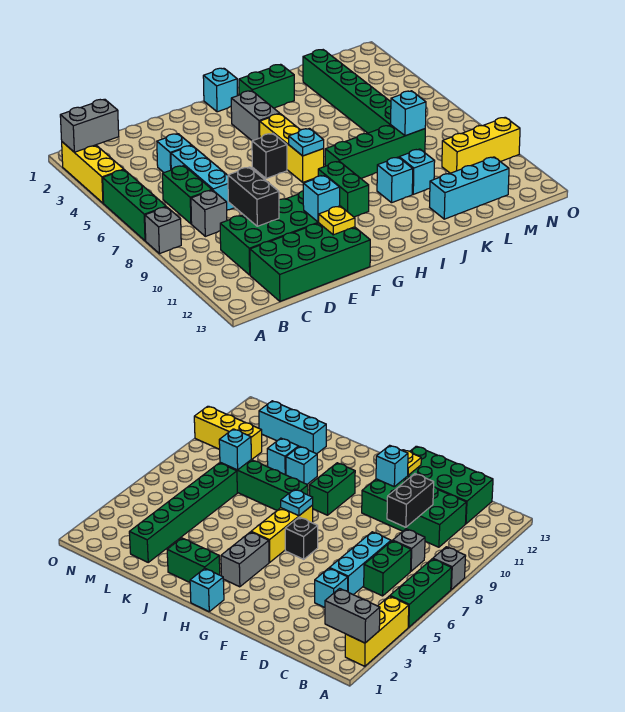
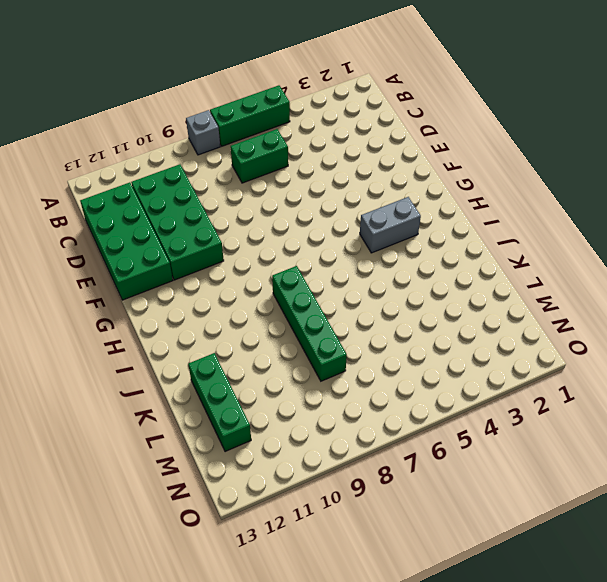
green brick K12:M12 level 1 -> cyan brick K12:M12 level 1
none -> yellow brick A2:A4 level 1
none -> grey brick C8 level 1
none -> cyan brick D4 level 1

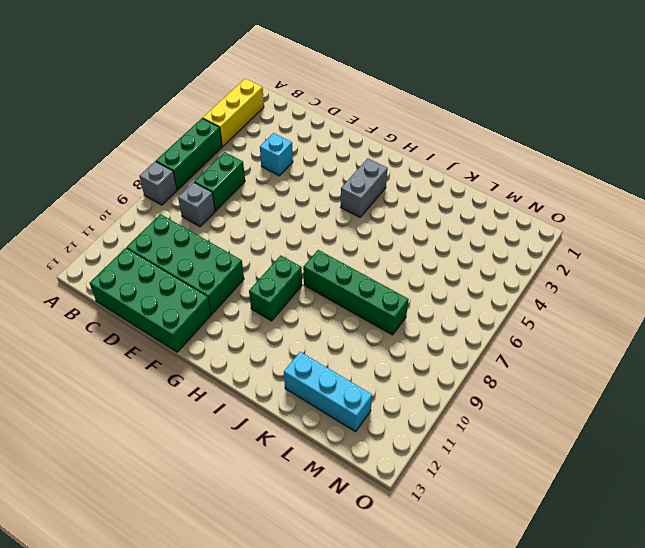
none -> cyan brick D5:D7 level 1
none -> black brick G6 level 1
none -> cyan brick H1 level 1

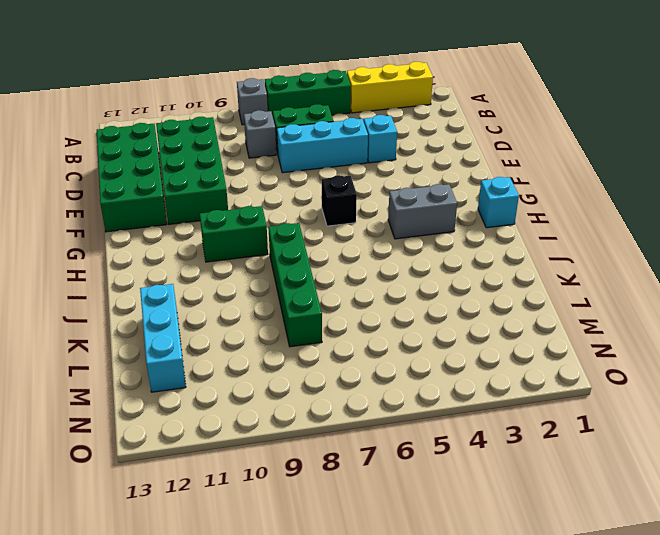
none -> yellow brick H5:H7 level 1
none -> green brick I2:J2 level 1
none -> cyan brick J10 level 1

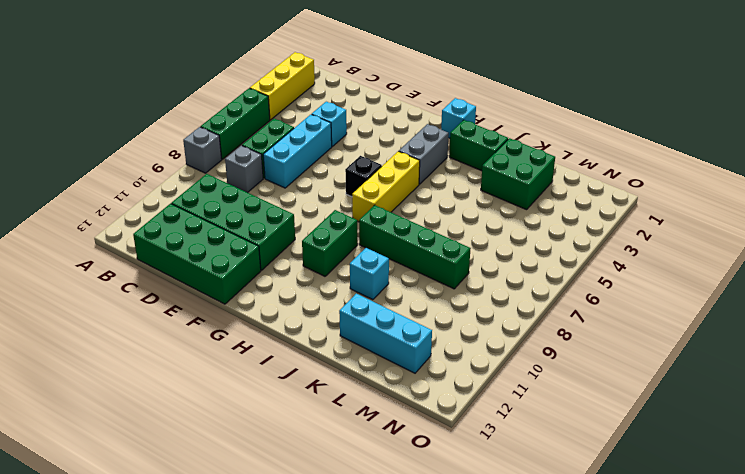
green brick K2:L3 level 1 -> green brick L2:L7 level 1
none -> cyan brick K10 level 1
none -> yellow brick M10:O10 level 1
none -> grey brick A2:B2 level 2

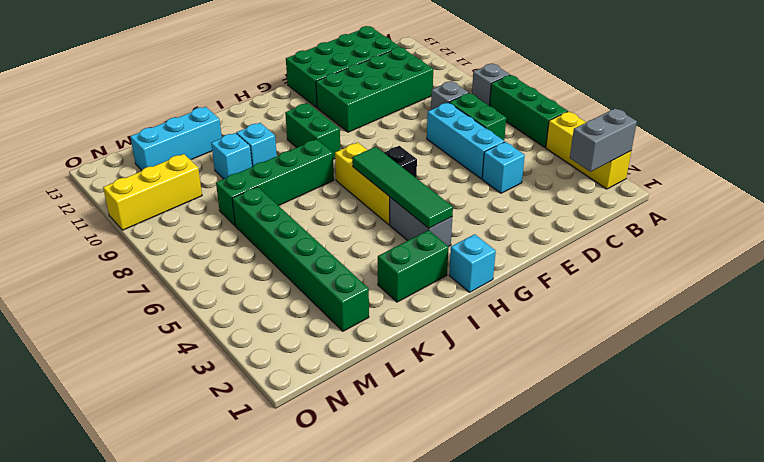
green tile H3:H6 level 2 -> none
none -> black brick D9:D10 level 2
none -> cyan brick F11 level 2
none -> yellow plate F12 level 2

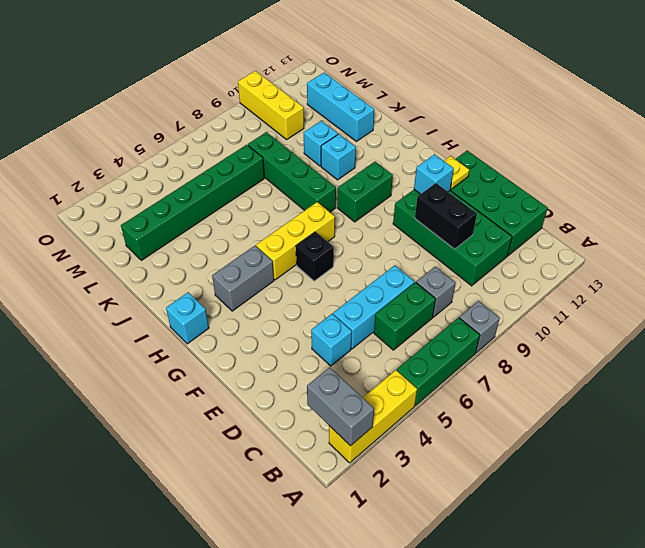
black brick D10:E10 level 2 -> black brick D9:D10 level 2
none -> green brick I2:J2 level 1
none -> cyan plate H7 level 2
none -> cyan brick L8 level 2

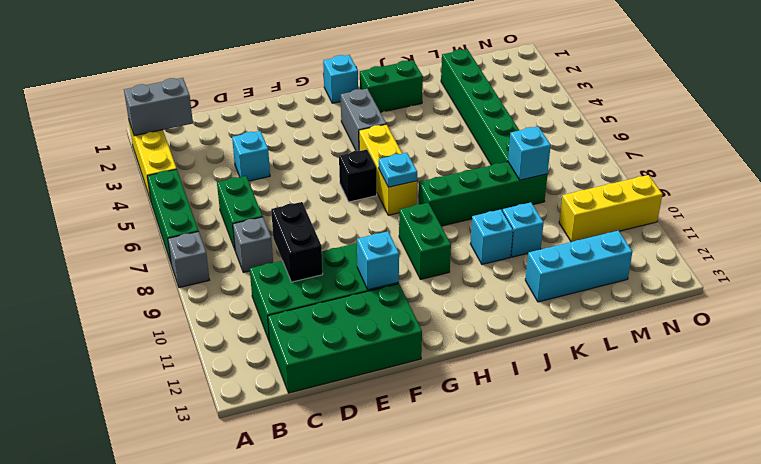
none -> cyan brick D5:D7 level 1
none -> yellow plate F12 level 2

